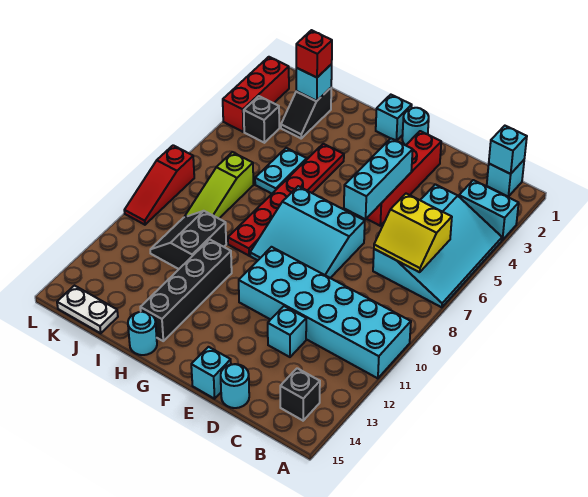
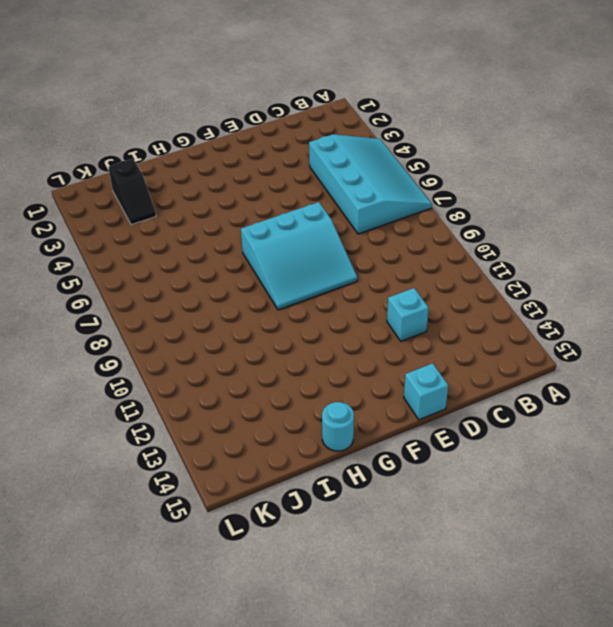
none -> cyan brick A3:B3 level 1
none -> cyan brick A10:F11 level 1
none -> cyan brick B1 level 1

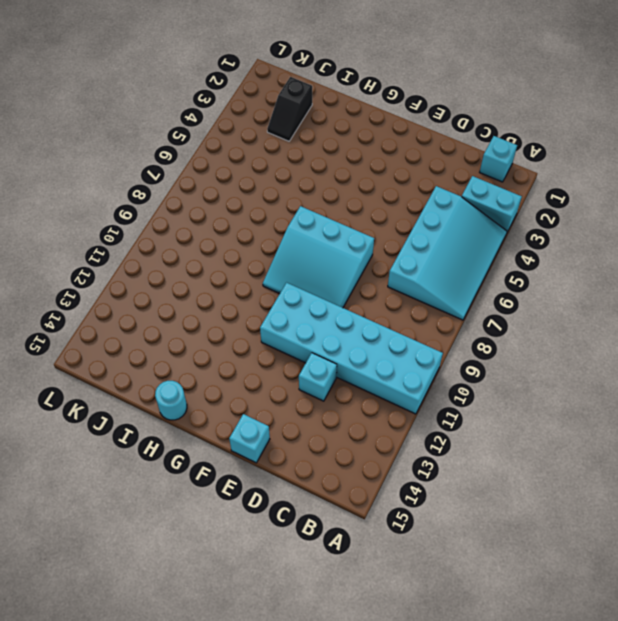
none -> black brick B14 level 1
none -> cyan round brick D15 level 1
none -> red brick E2:E5 level 1

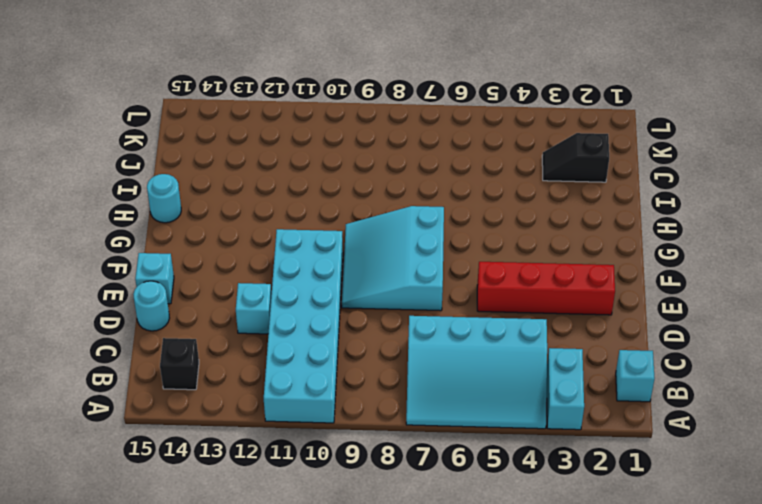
none -> cyan round brick F1 level 1
none -> cyan brick G1 level 1
none -> red plate H4:H9 level 1

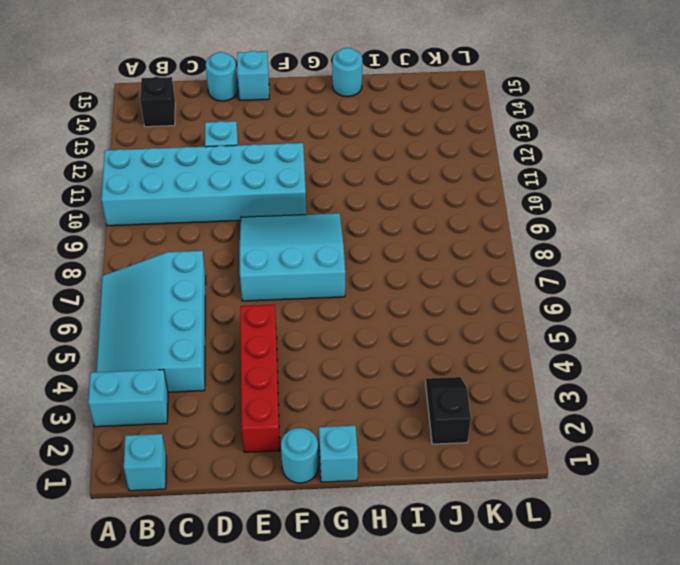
none -> red plate H4:H9 level 1
none -> black brick H11:H14 level 1
none -> cyan plate I5:I6 level 1

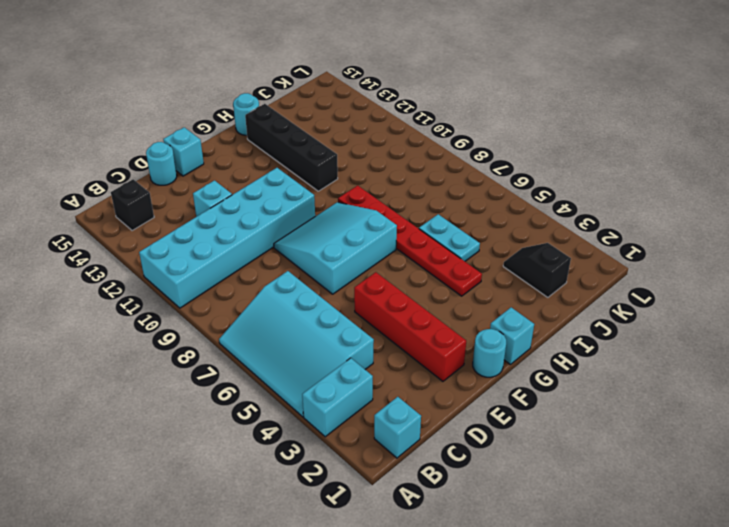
none -> black slope I10:J11 level 1 top I
none -> lime slope J7:J9 level 1 top 7
none -> white plate J15:K15 level 1

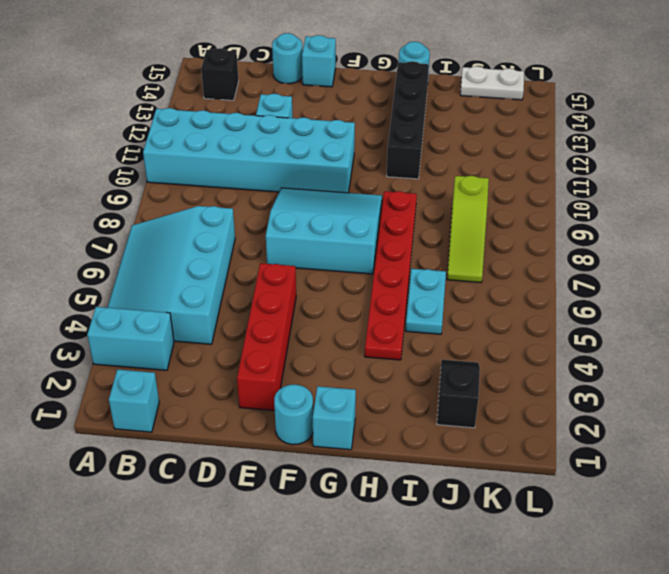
lime slope J7:J9 level 1 top 9 -> lime slope J7:J9 level 1 top 7
none -> black slope I10:J11 level 1 top I
none -> black brick K4 level 1
none -> red brick L2:L4 level 1

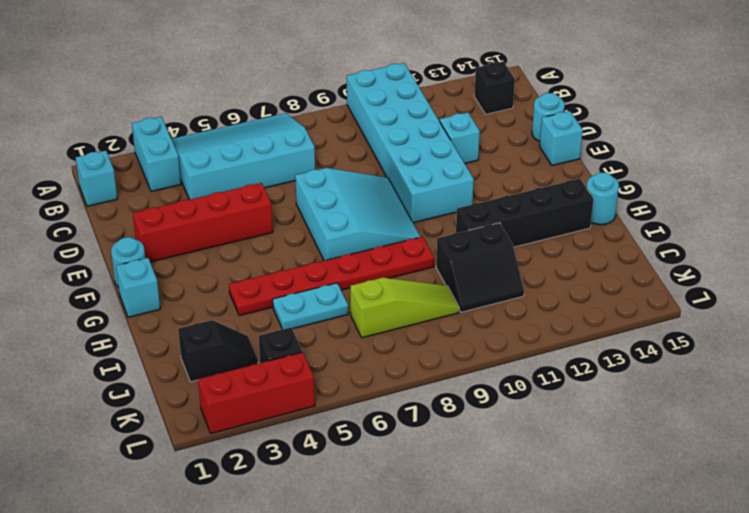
none -> white plate J15:K15 level 1
none -> red slope L8:L10 level 1 top 8
none -> cyan brick B1 level 2

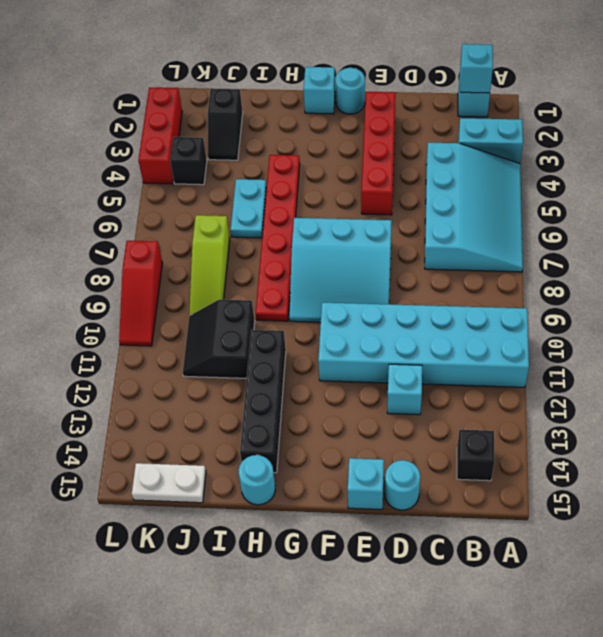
none -> yellow slope B6:C7 level 2 top 6
none -> cyan brick E4:E6 level 2
none -> cyan brick J2 level 2

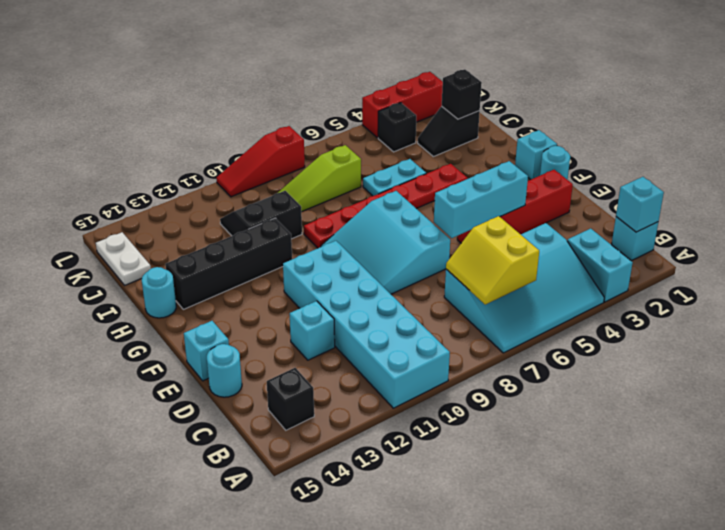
black brick J2 level 2 -> cyan brick J2 level 2
none -> red brick J2 level 3

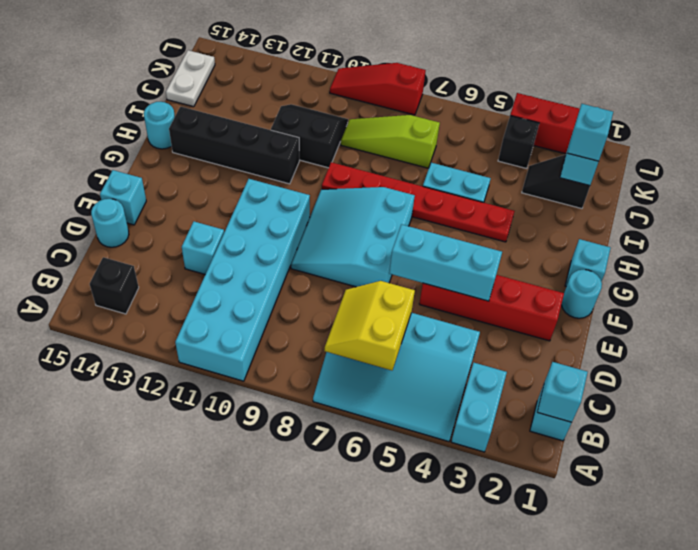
cyan brick J2 level 3 -> red brick J2 level 3

